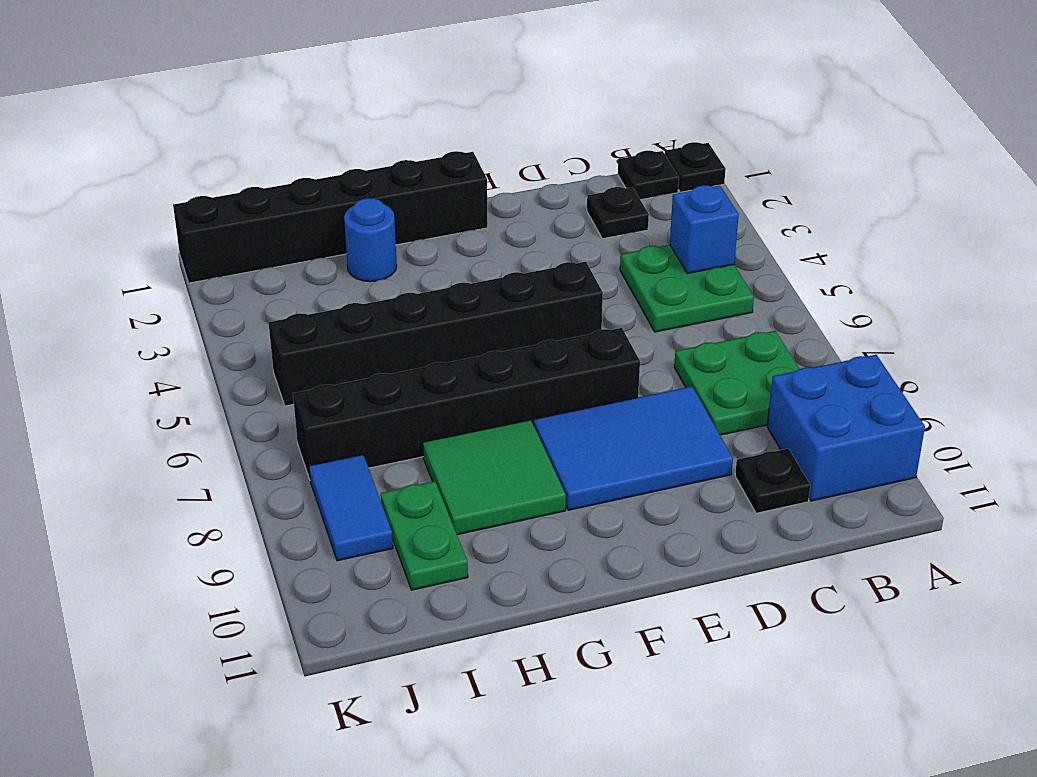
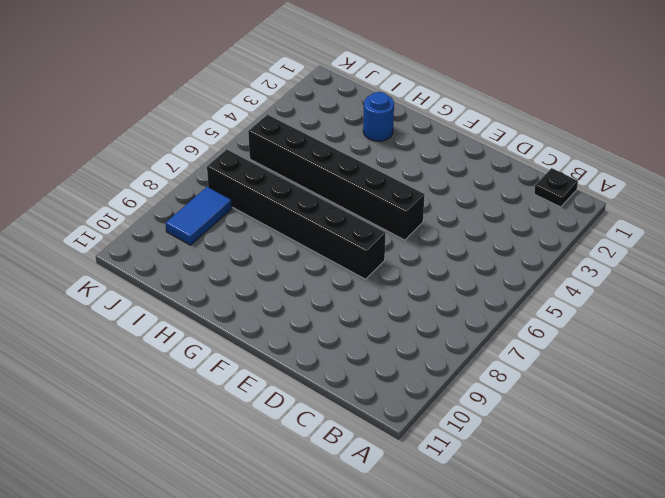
none -> black plate A1 level 1
none -> blue brick A9:B10 level 1
none -> green plate B4:C5 level 1

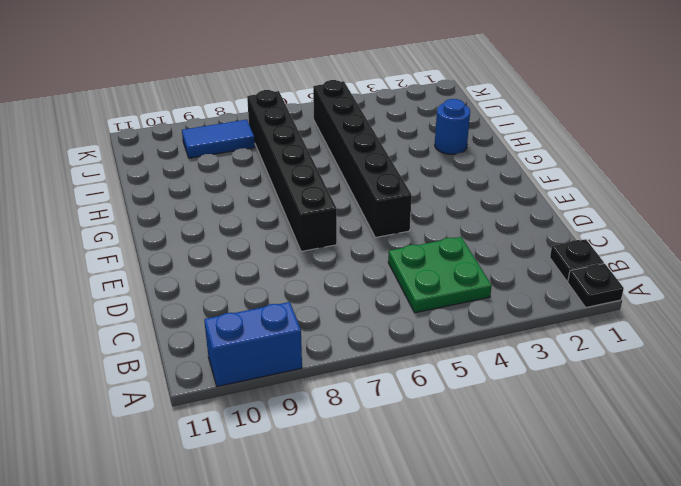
blue brick A9:A10 level 1 -> blue brick A9:B10 level 1
none -> green plate B7:C8 level 1
none -> black plate C2 level 1
none -> black plate C10 level 1

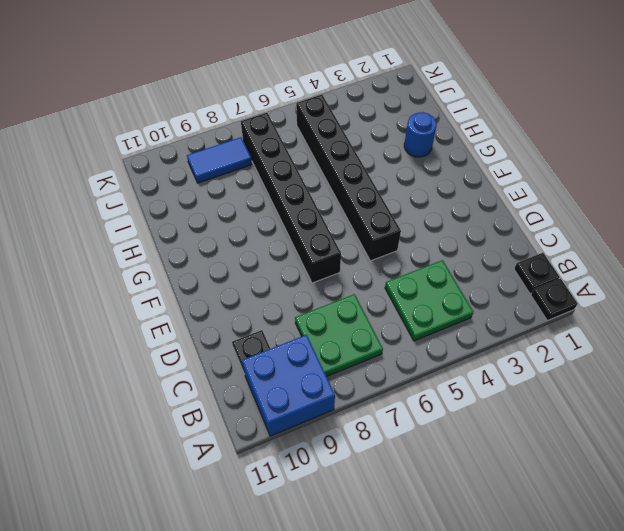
none -> black plate C2 level 1
none -> blue tile D8:F9 level 1
none -> black brick F1:K1 level 1

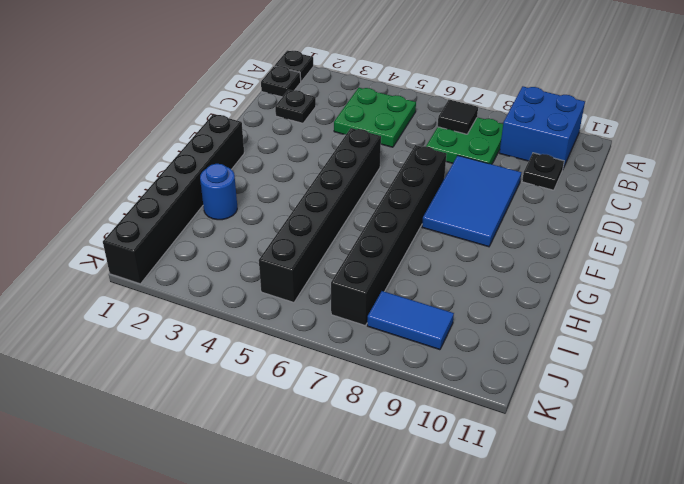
black tile B7 level 2 -> none
none -> green tile G8:H9 level 1
none -> green plate I9:I10 level 1
none -> blue brick B4 level 2

